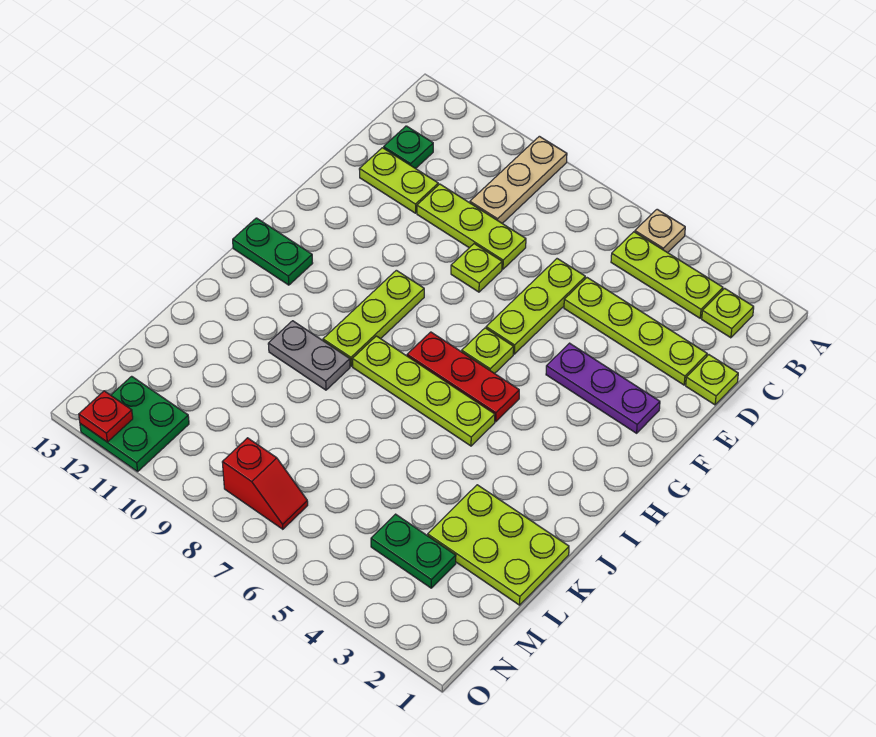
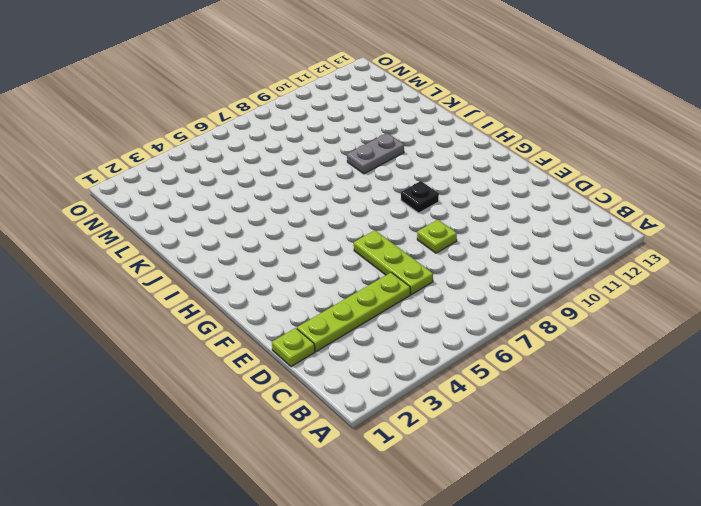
black plate G9 level 1 -> lime plate G9:I9 level 1
none -> tan plate A5 level 1
none -> tan plate A9:C9 level 1
none -> lime plate B2 level 1

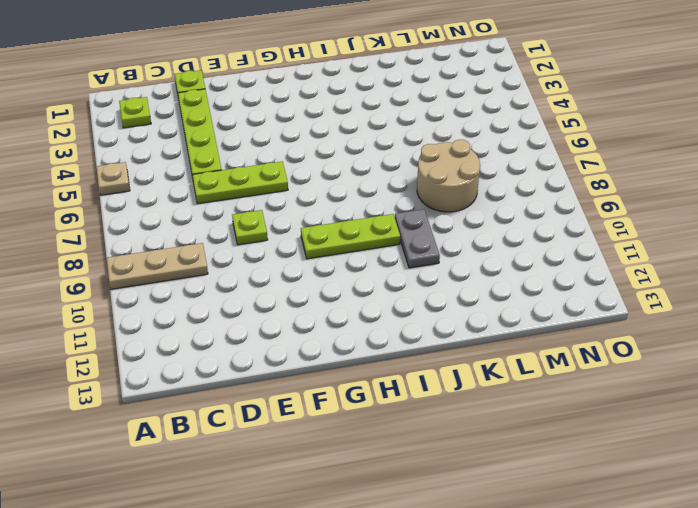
tan round brick K7:L8 level 1 -> none
none -> lime plate B3:B5 level 1
none -> green plate C12 level 1
none -> lime plate D8:D10 level 1

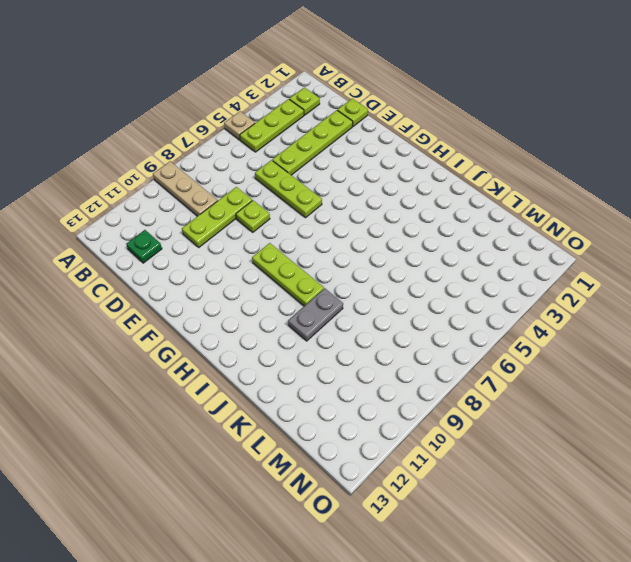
none -> lime plate D11:D12 level 1
none -> purple plate F2:F4 level 1
none -> lime plate G6 level 1

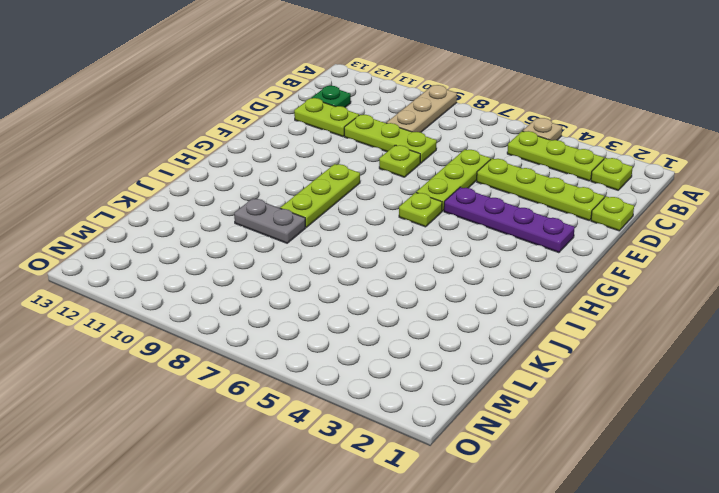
purple plate F2:F5 level 1 -> purple plate F2:F4 level 1
none -> red plate H5:H7 level 1
none -> green plate H12:H13 level 1
none -> lime plate I5:I8 level 1

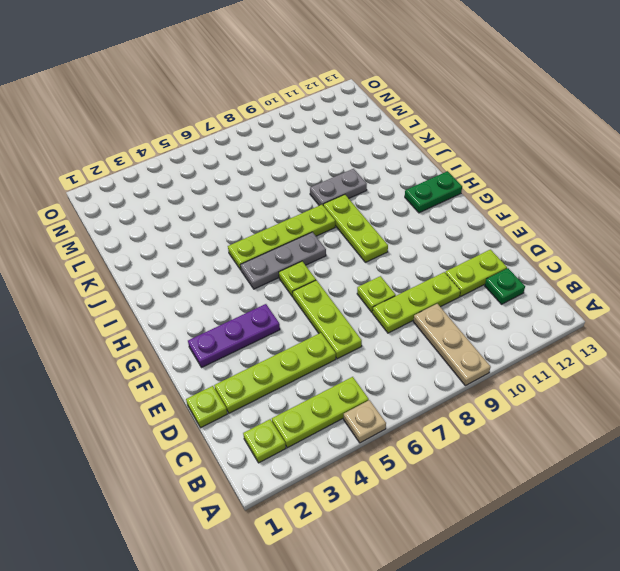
grey plate H5:H7 level 1 -> red plate H5:H7 level 1
none -> lime plate K1:L3 level 1
none -> green plate M3:M4 level 1
none -> red slope N7:N8 level 1 top 8

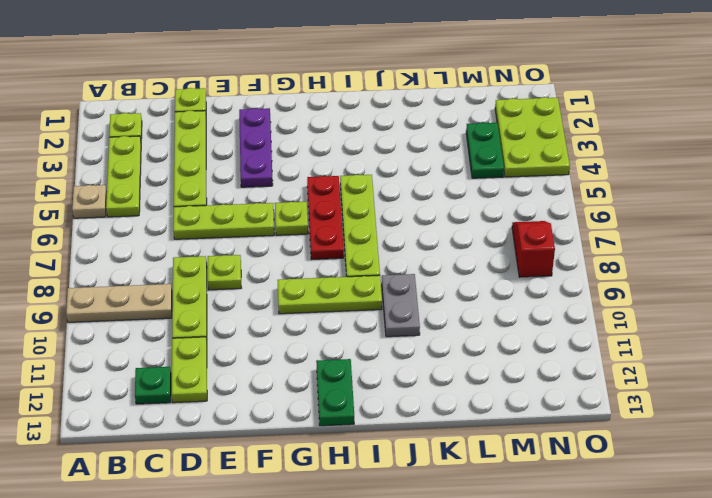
lime plate N2:O4 level 1 -> lime plate K1:L3 level 1
none -> green plate N11:O12 level 1
none -> red plate O12 level 2

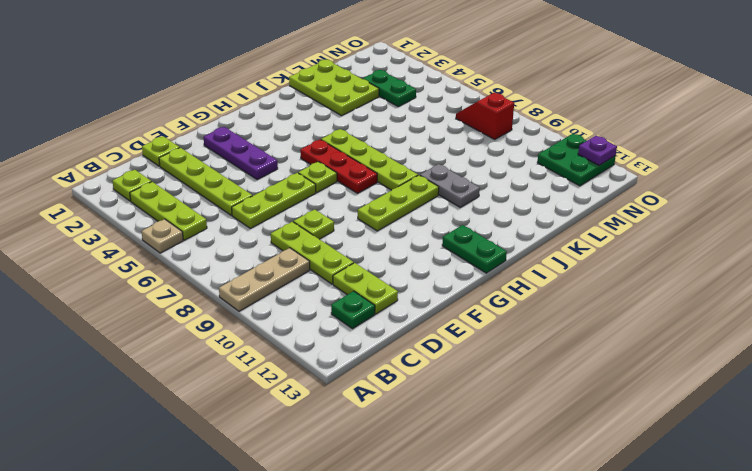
purple plate O12 level 2 -> red plate O12 level 2

